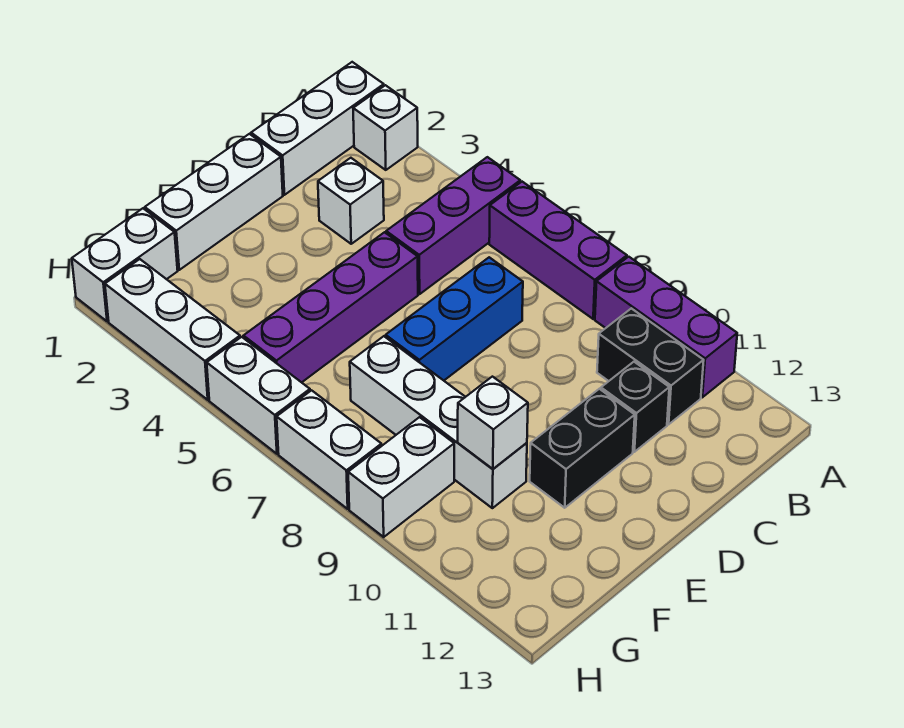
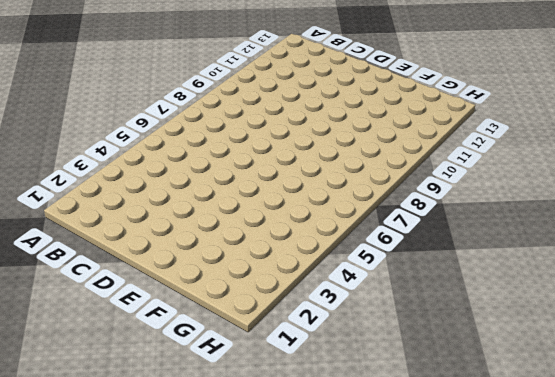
none -> white brick A1:C1 level 1
none -> white brick A2 level 1
none -> purple brick A5:C5 level 1

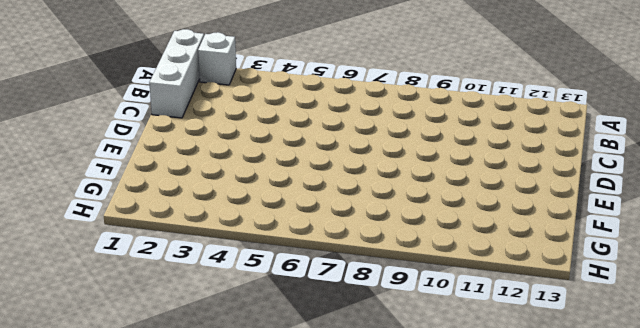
none -> purple brick A5:C5 level 1
none -> purple brick A6:A8 level 1
none -> purple brick A9:A11 level 1

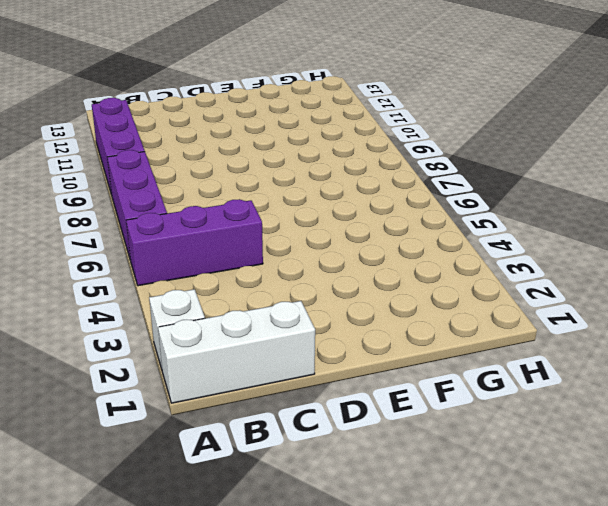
none -> black brick B10:B11 level 1
none -> white brick C3 level 1
none -> blue brick C7:E7 level 1

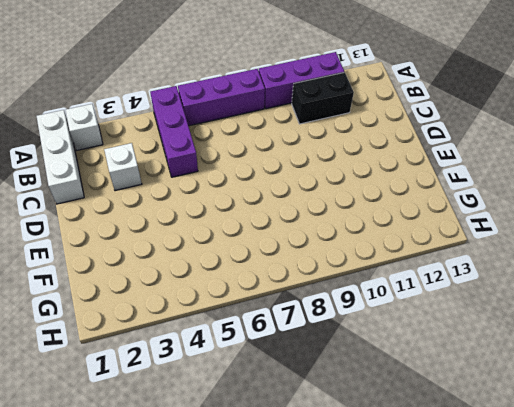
none -> blue brick C7:E7 level 1
none -> black brick C11 level 1
none -> white brick D1:F1 level 1

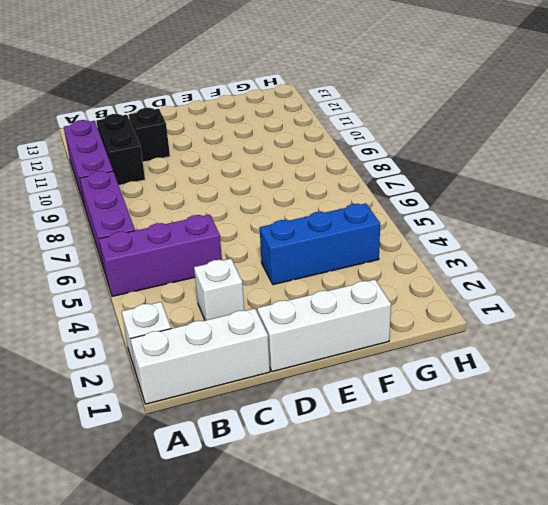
blue brick E4:G4 level 1 -> blue brick C7:E7 level 1
none -> purple brick D5:G5 level 1
none -> black brick D11:E11 level 1
none -> white brick F7:F10 level 1

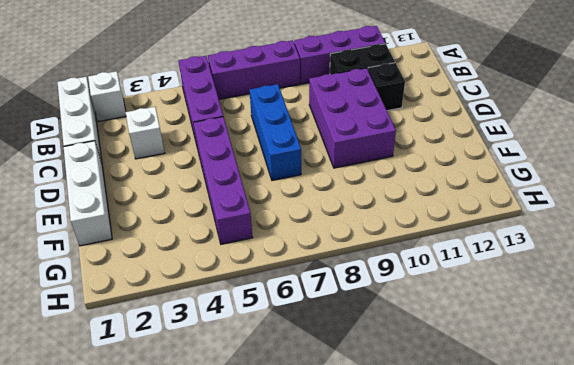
purple brick C9:E10 level 1 -> none
none -> black brick D11:E11 level 1
none -> white brick F7:F10 level 1
none -> white brick G1:H1 level 1

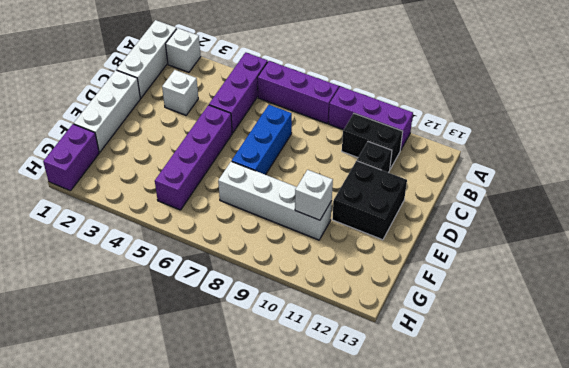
black brick D11:E12 level 1 -> black brick D11:E11 level 1
purple brick G1:H1 level 1 -> white brick G1:H1 level 1
none -> white brick G9:H9 level 1
none -> white brick H2:H4 level 1
none -> white brick H5:H6 level 1

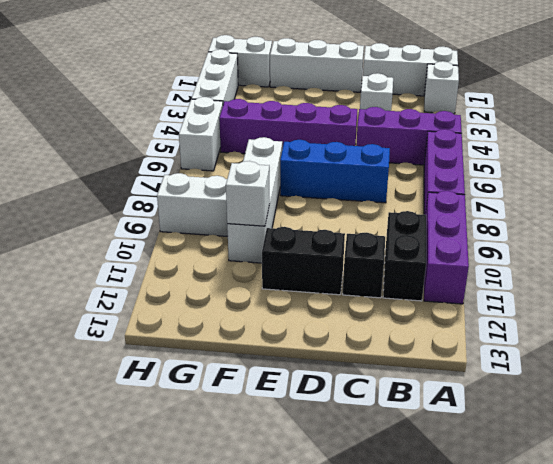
none -> white brick H7:H8 level 1

